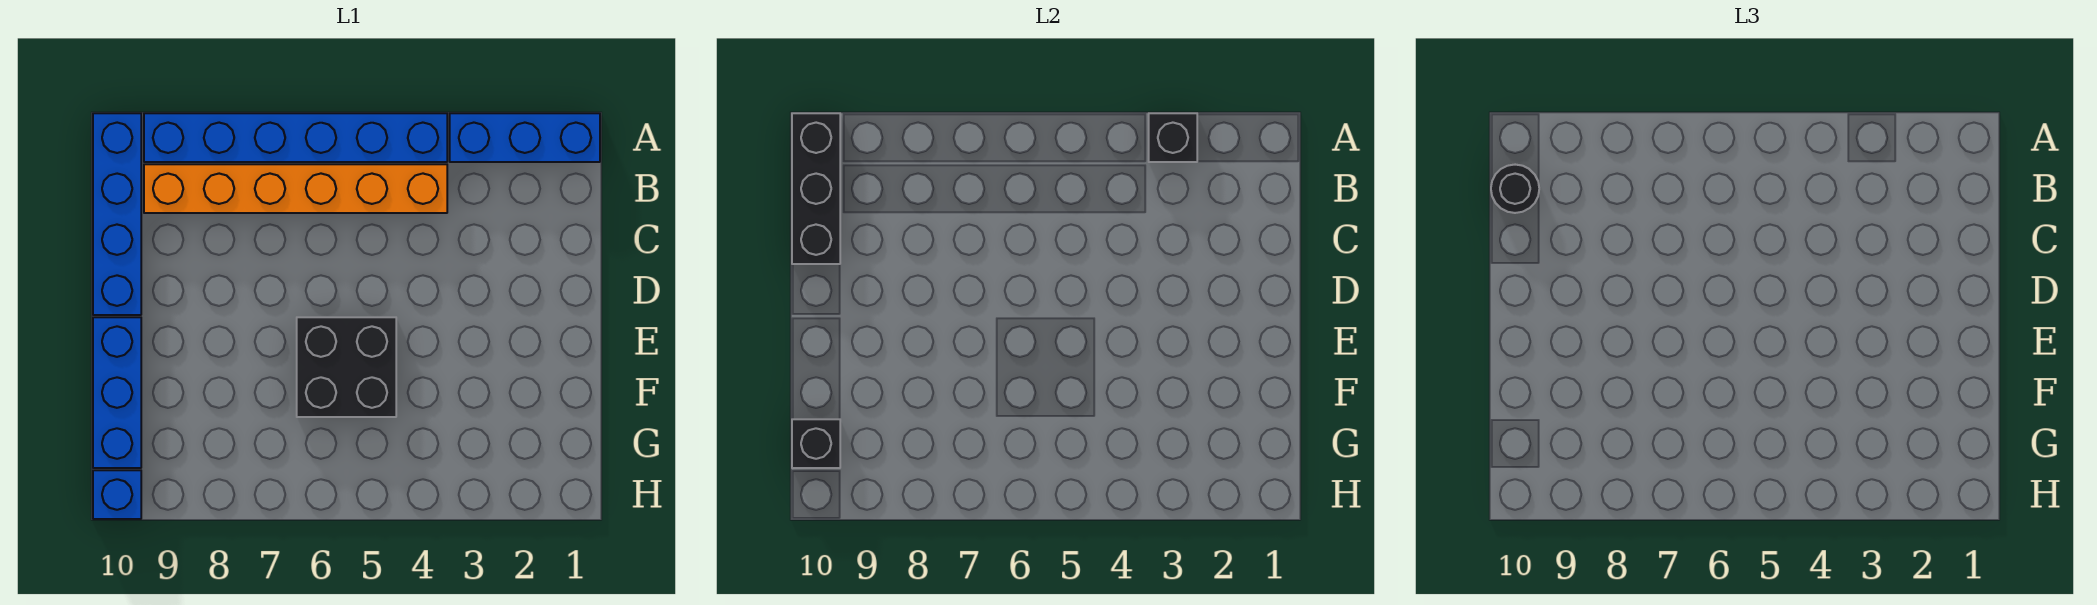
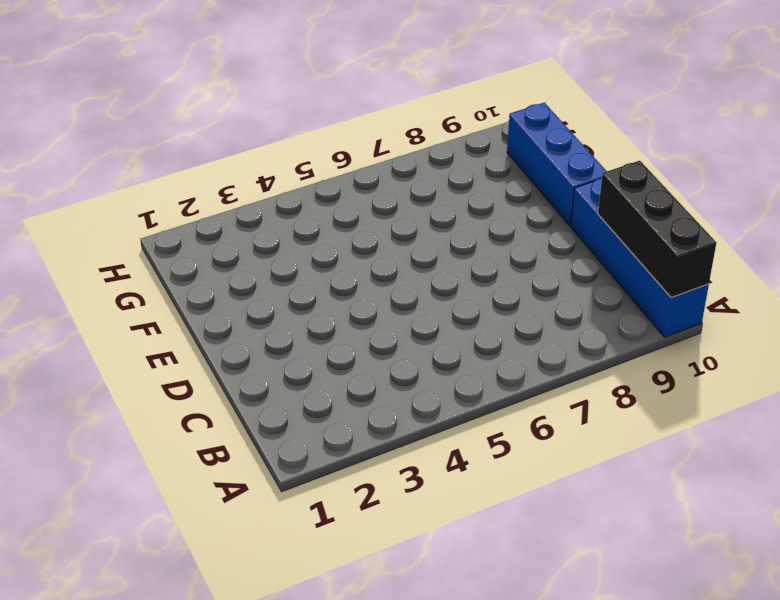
none -> blue brick A1:A3 level 1
none -> blue brick A4:A9 level 1

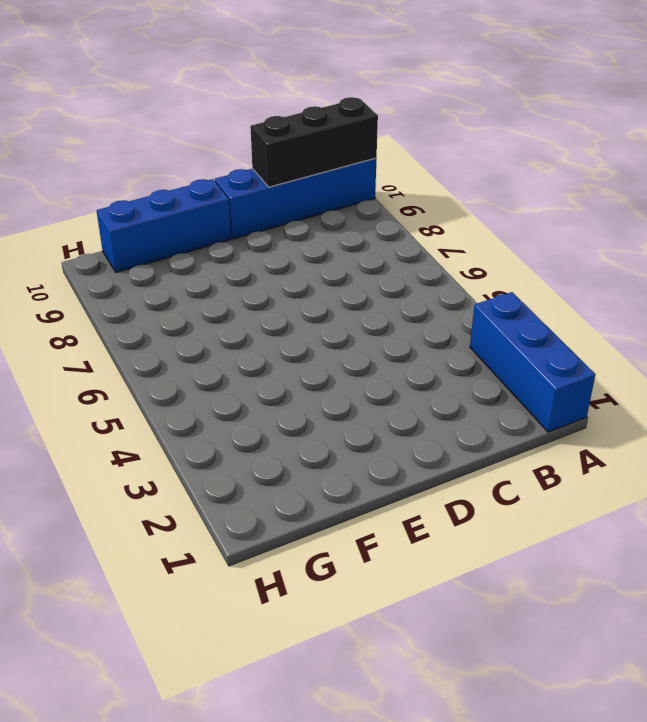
none -> blue brick A4:A9 level 1
none -> orange brick B4:B9 level 1

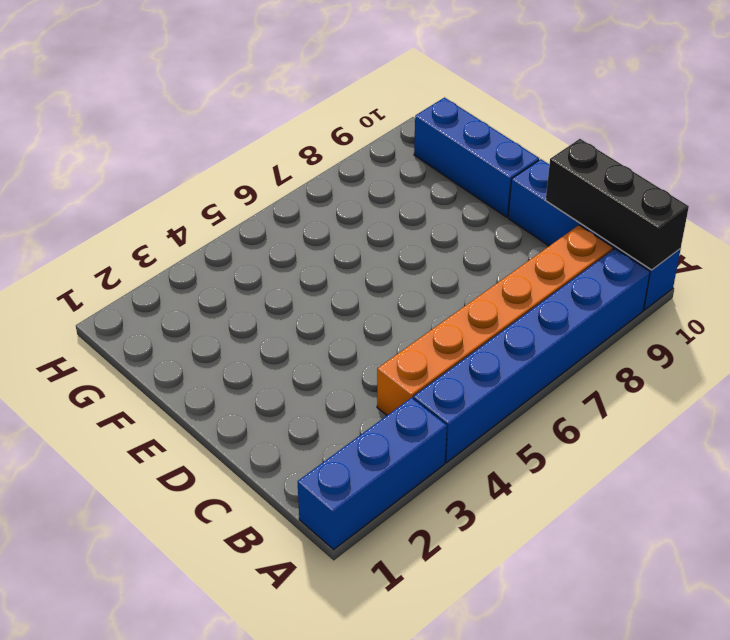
none -> black brick E5:F6 level 1
none -> blue brick H10 level 1

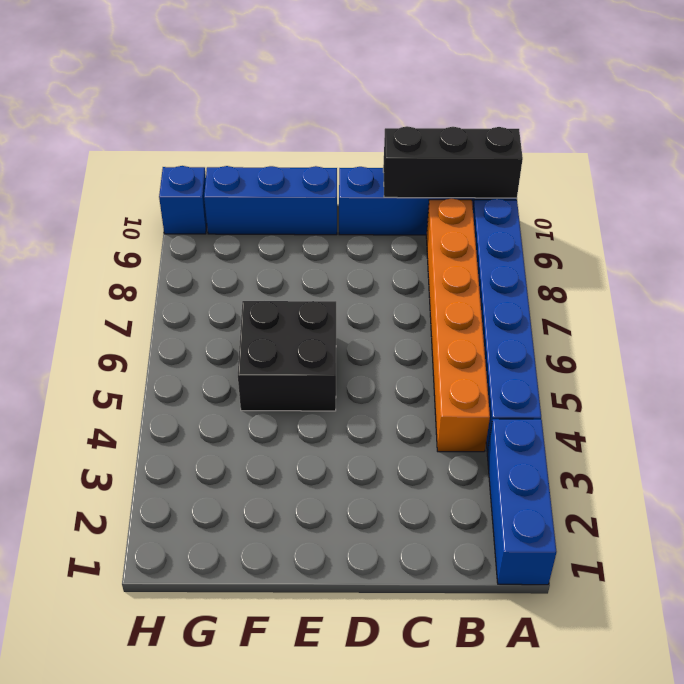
none -> black brick A3 level 2
none -> black brick G10 level 2

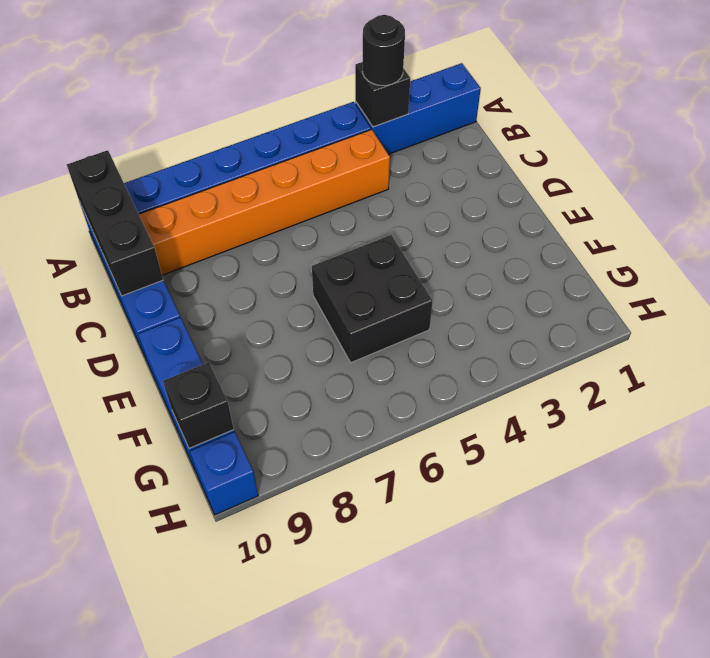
black round brick A3 level 3 -> black round brick B10 level 3

